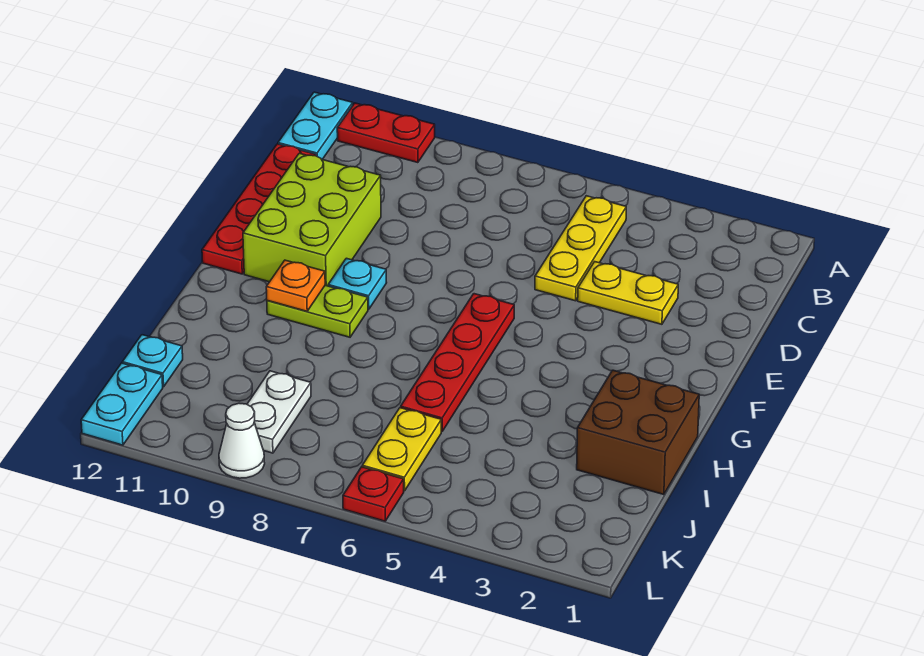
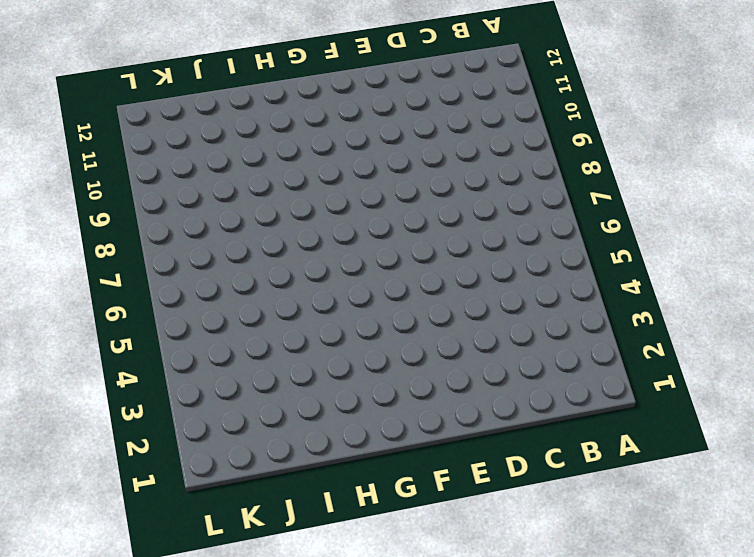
none -> red plate A10:A11 level 1
none -> cyan plate A12:B12 level 1
none -> yellow plate B5:D5 level 1

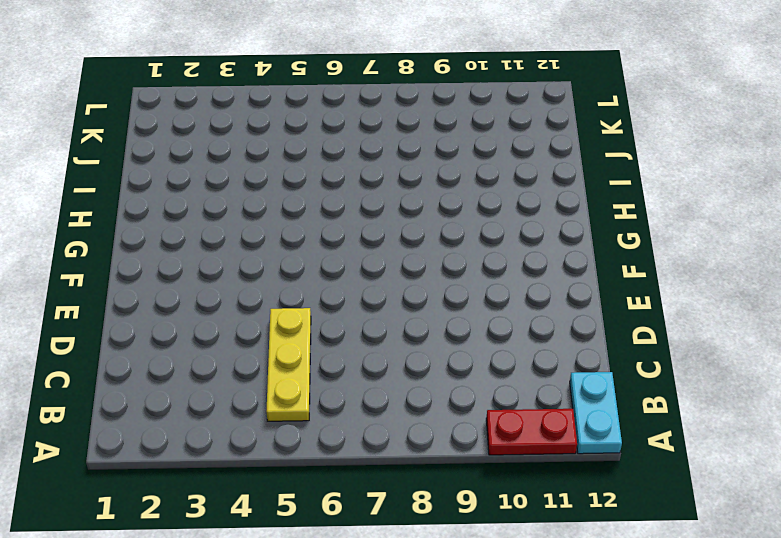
none -> red plate C12:F12 level 1
none -> yellow plate D3:D4 level 1
none -> lime brick D10:F11 level 1

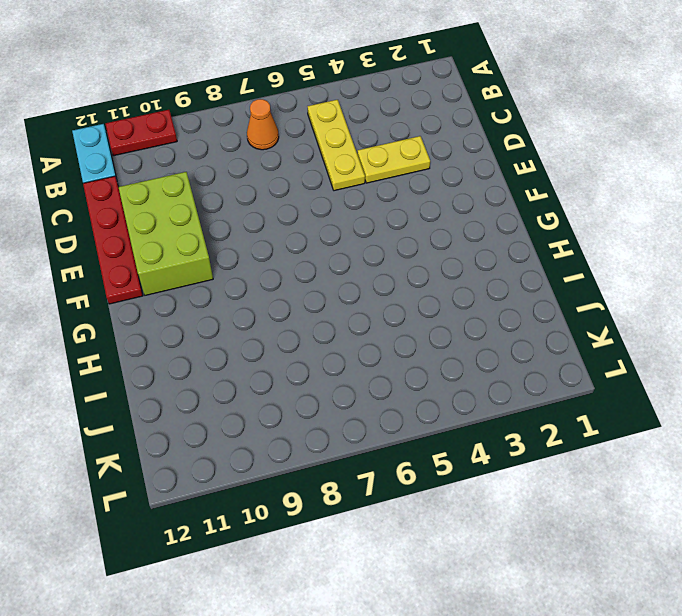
orange cone B7 level 1 -> none
none -> red plate F6:I6 level 1
none -> cyan plate F9 level 1
none -> lime plate G9:G10 level 1

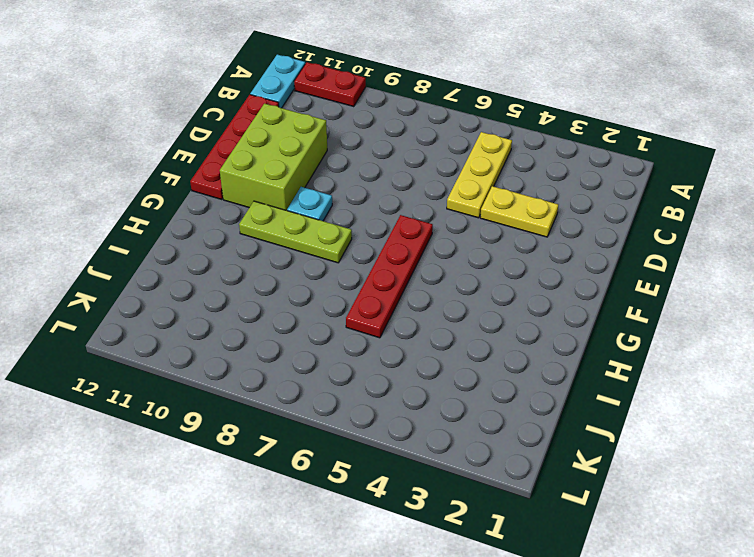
lime plate G8:G10 level 1 -> lime plate G9:G10 level 1
none -> brown brick H1:I2 level 1
none -> yellow plate J6:K6 level 1
none -> white plate J9:K9 level 1

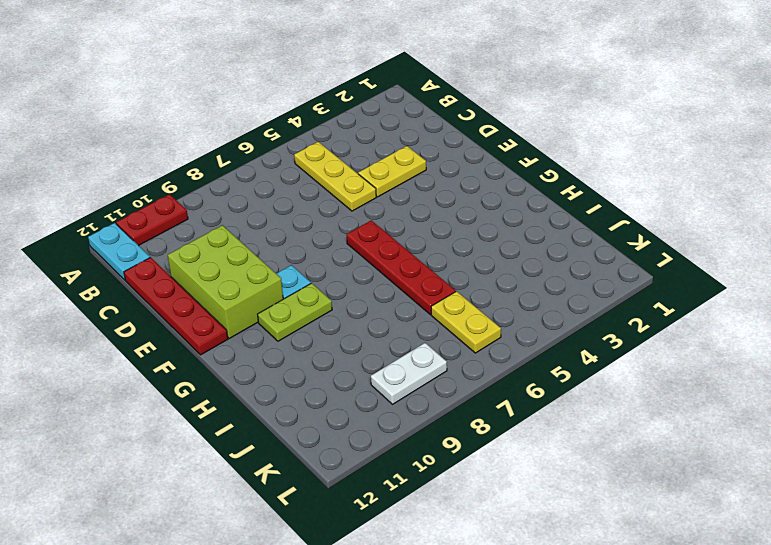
white plate K8:K9 level 1 -> white plate J9:K9 level 1
none -> brown brick H1:I2 level 1
none -> cyan plate J12 level 1
none -> cyan plate K12:L12 level 1

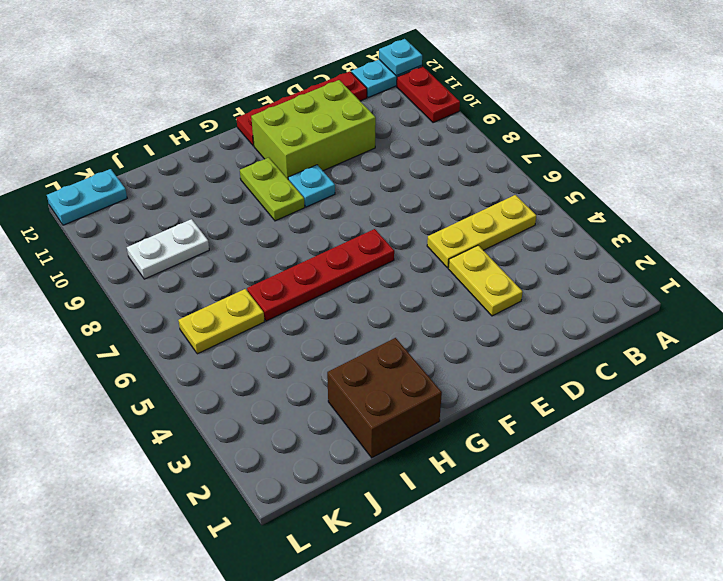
cyan plate A12 level 2 -> cyan plate J12 level 1
none -> red plate L6 level 1
none -> white cone L9 level 1
none -> orange plate G10 level 2

